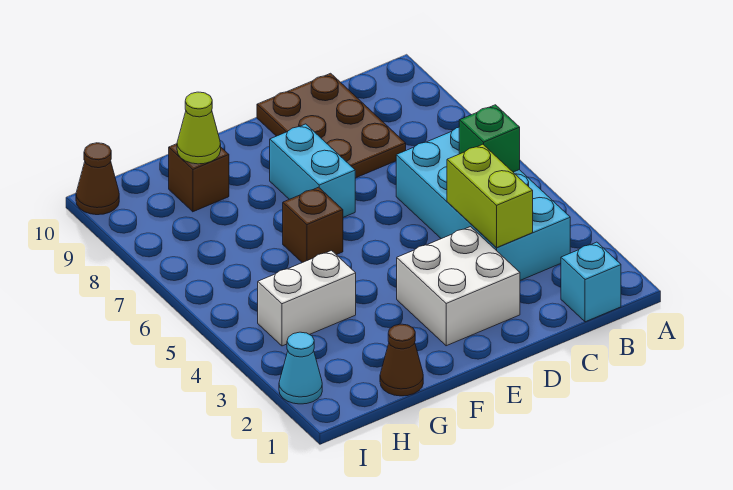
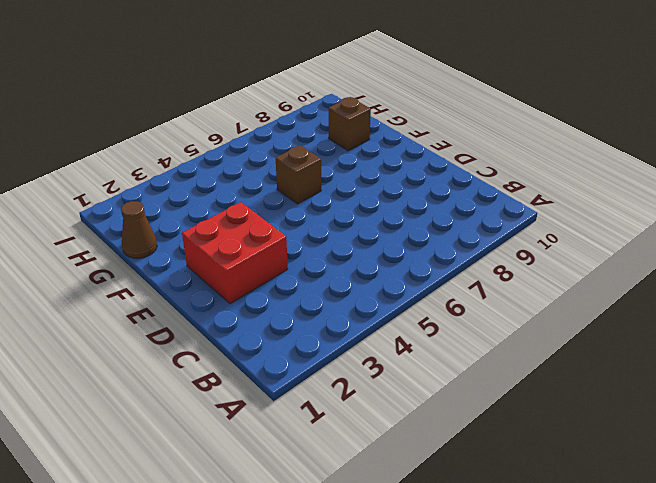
red brick D2:E3 level 1 -> white brick D2:E3 level 1
none -> cyan brick B1 level 1
none -> cyan brick B3:C6 level 1
none -> brown plate C8:D10 level 1

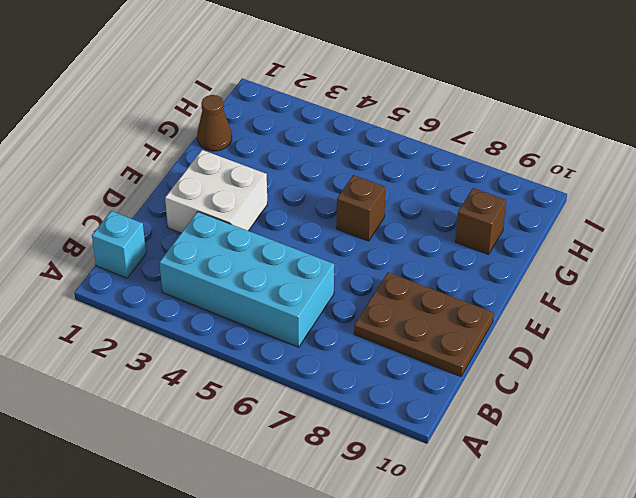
none -> cyan brick E7:E8 level 1
none -> white brick G4:H4 level 1
none -> cyan cone I2 level 1

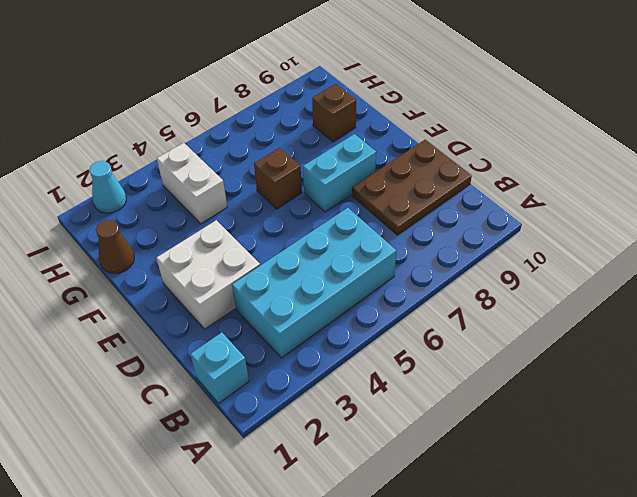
none -> brown cone I10 level 1
none -> green brick B5 level 2
none -> lime brick C3:C4 level 2

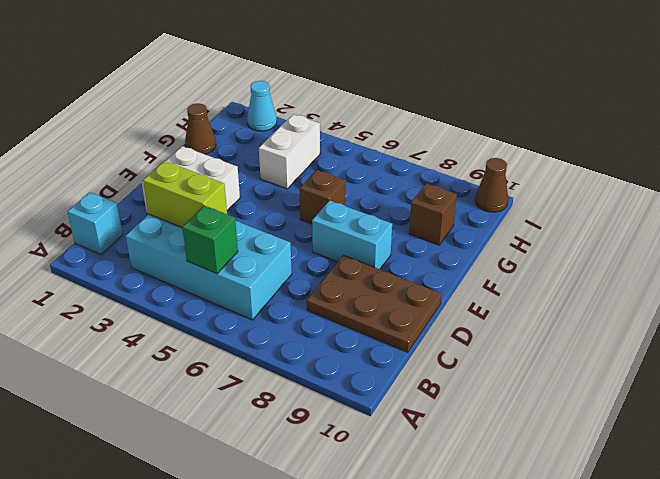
none -> lime cone G9 level 2

